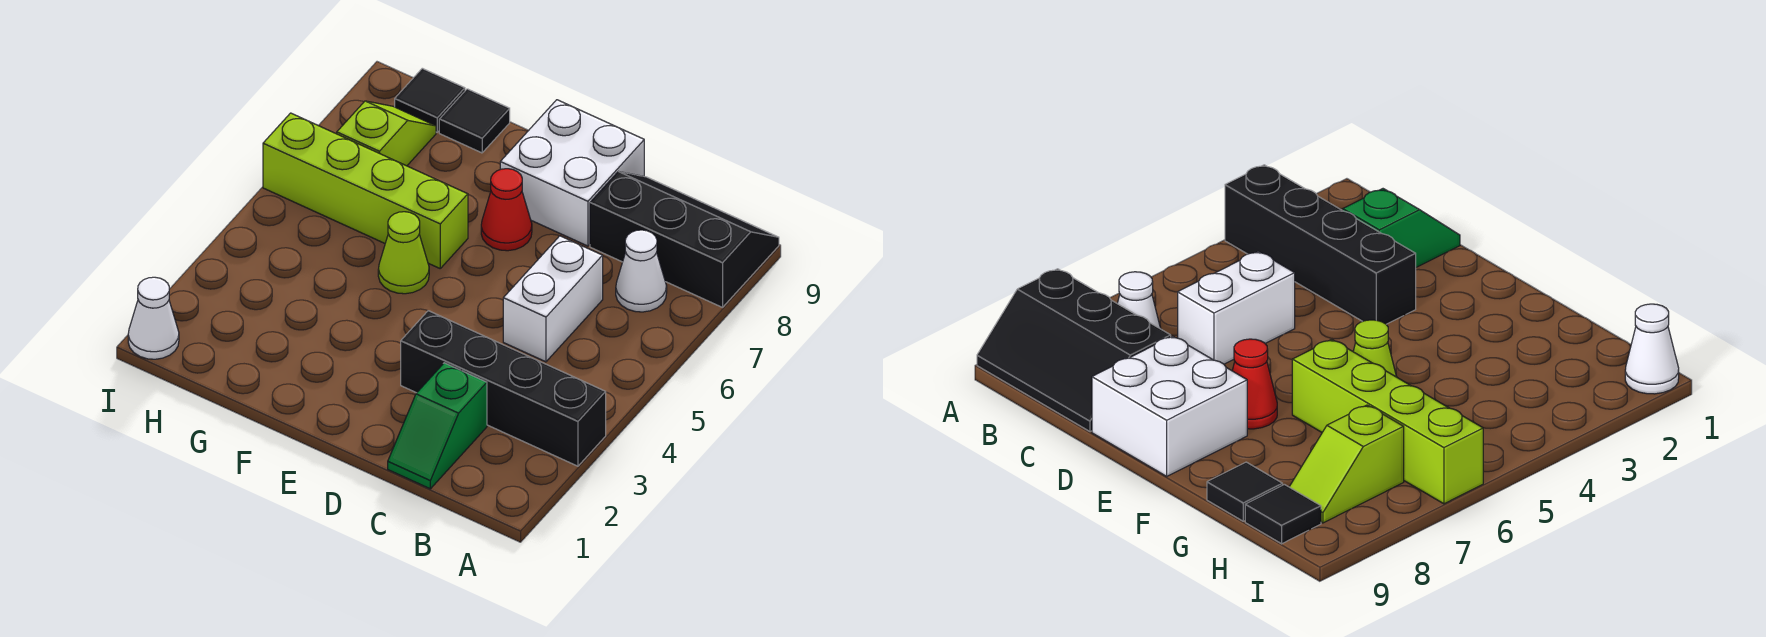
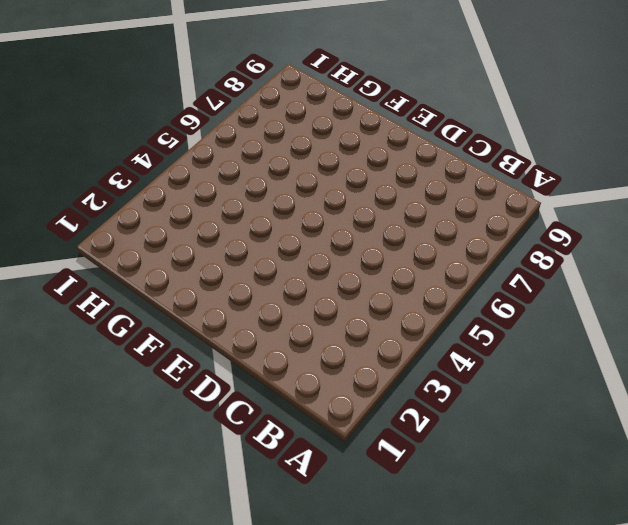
none -> black brick A3:D3 level 1
none -> black slope A8:C9 level 1 top 8
none -> white cone B7 level 1

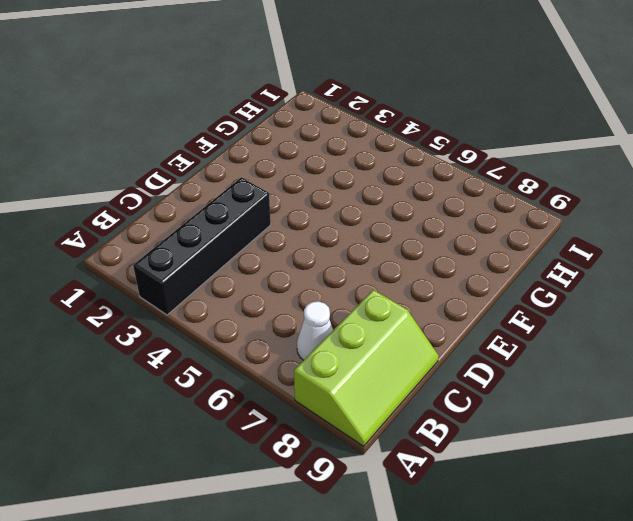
lime slope A8:C9 level 1 top 8 -> black slope A8:C9 level 1 top 8
none -> green slope C1:C2 level 1 top 2
none -> white brick C5:C6 level 1
none -> white brick D8:E9 level 1

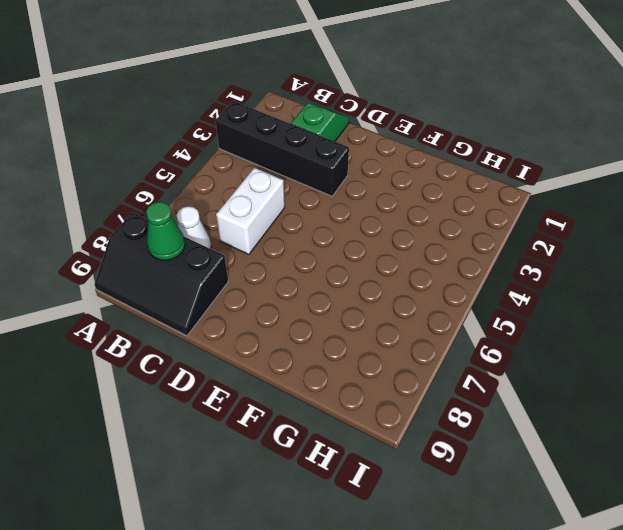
green cone B8 level 2 -> none
none -> white brick D8:E9 level 1
none -> red cone E7 level 1
none -> lime cone F5 level 1

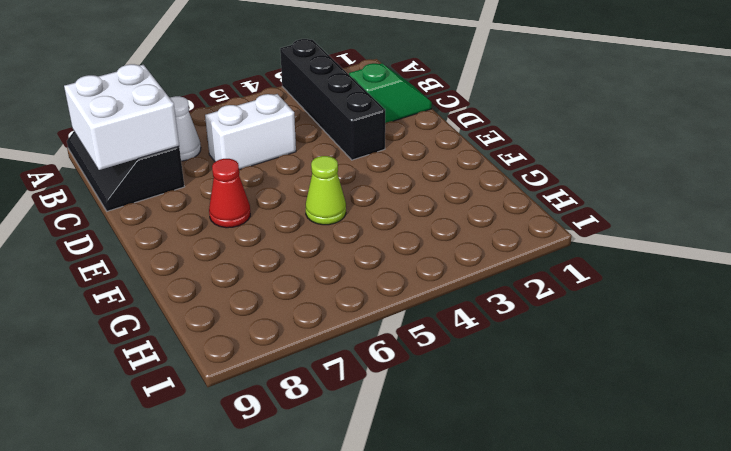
white brick B8:C9 level 2 -> white brick D8:E9 level 1
none -> lime brick F6:I6 level 1
none -> black tile G9 level 1
none -> lime slope H7:H8 level 1 top 7

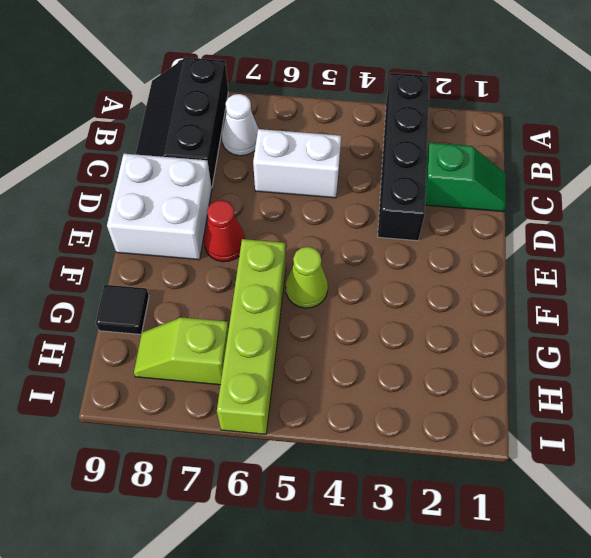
none -> black tile H9 level 1
none -> white cone I1 level 1

